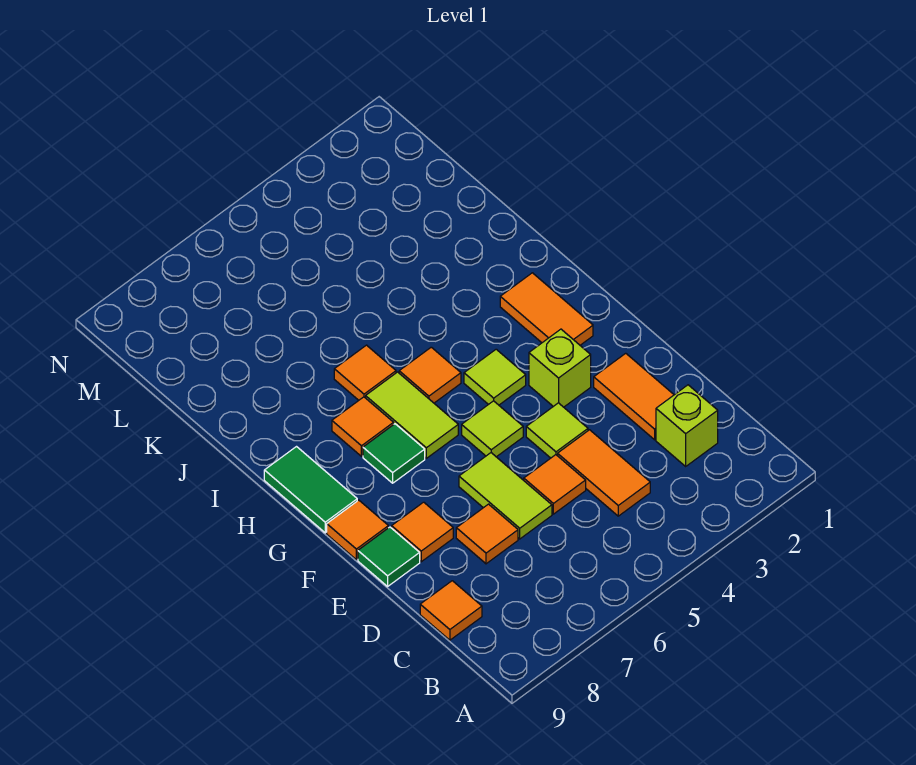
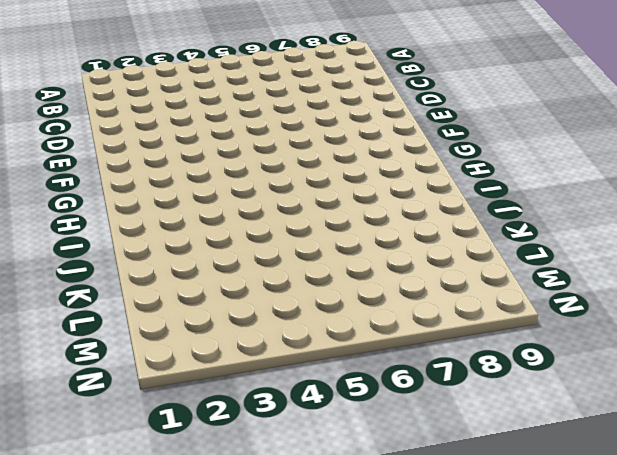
none -> lime brick C2 level 1
none -> orange tile C4:D4 level 1
none -> orange tile C9 level 1

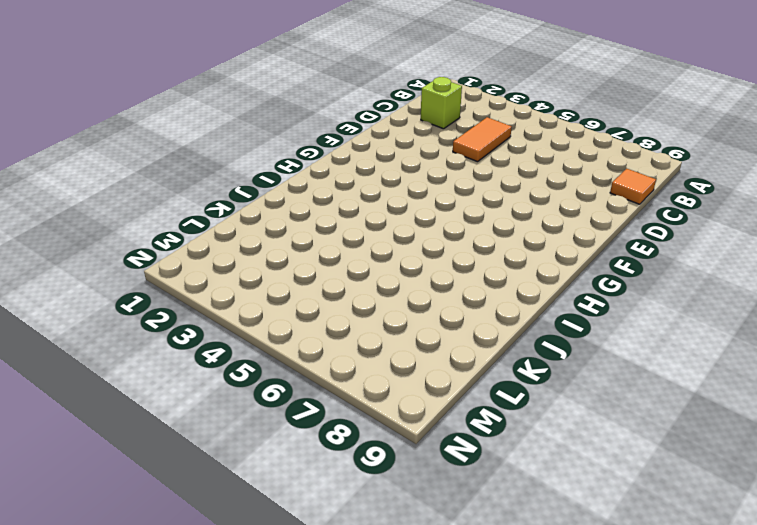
none -> orange tile D2:E2 level 1
none -> orange tile D5 level 1
none -> lime tile D6:E6 level 1

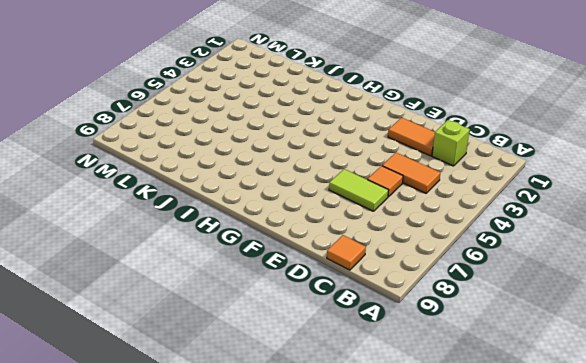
none -> orange tile D7 level 1
none -> lime tile E4 level 1
none -> orange tile E8 level 1

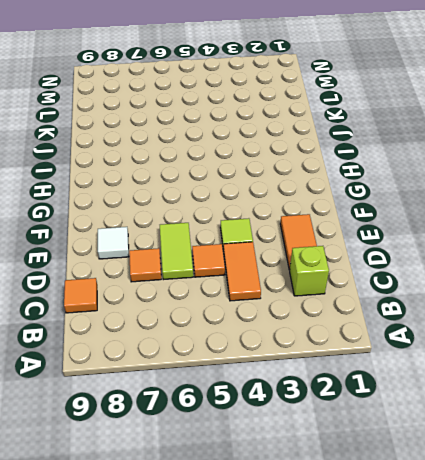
white tile E8 level 1 -> orange tile E8 level 1
none -> green tile E9 level 1
none -> lime brick F3 level 1
none -> lime tile F5 level 1

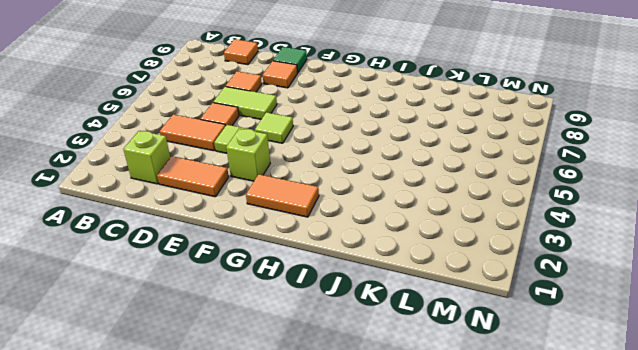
none -> orange tile F9 level 1
none -> lime tile G4 level 1
none -> lime tile G6:H6 level 1

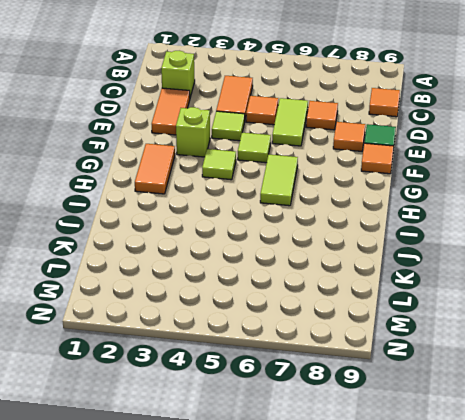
none -> green tile G7 level 1
none -> green tile G9:H9 level 1
none -> orange tile H5 level 1

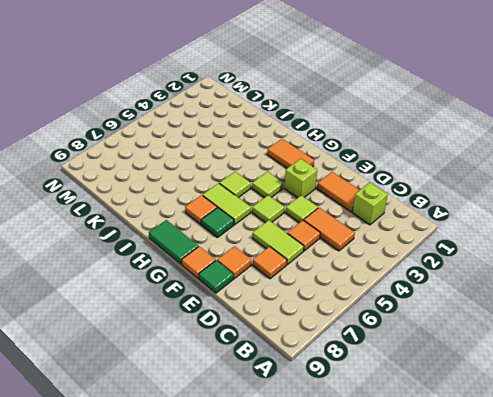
lime tile H5 level 1 -> orange tile H5 level 1
none -> orange tile C9 level 1
none -> orange tile I6 level 1

